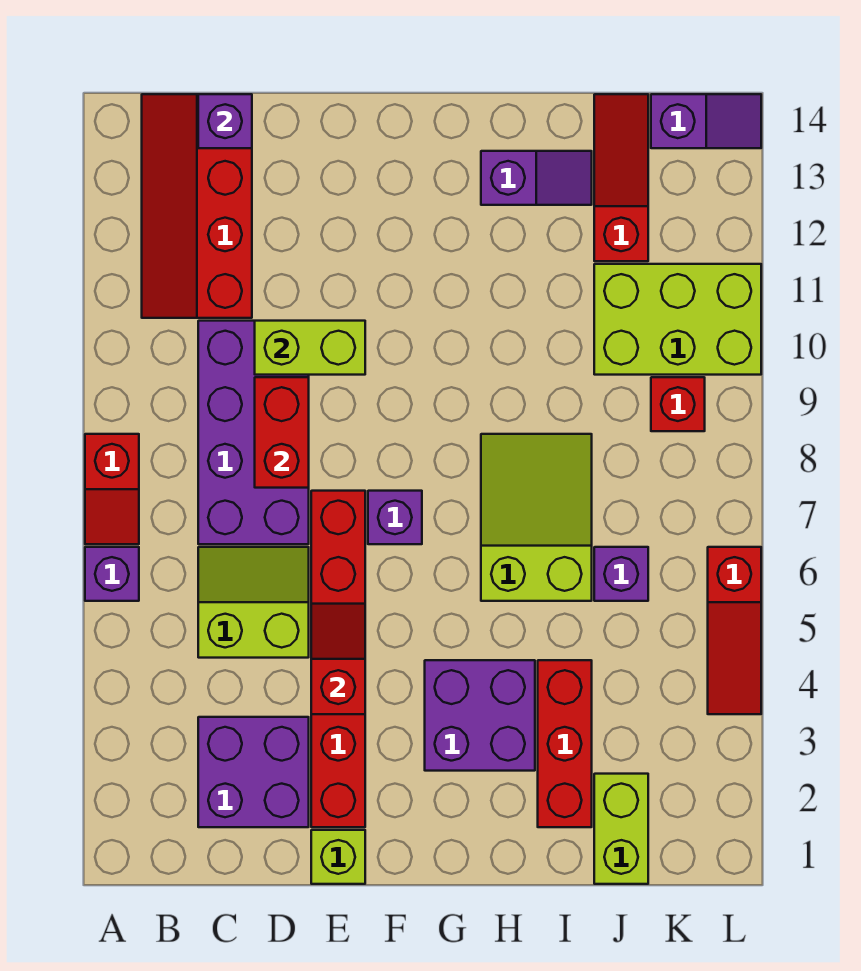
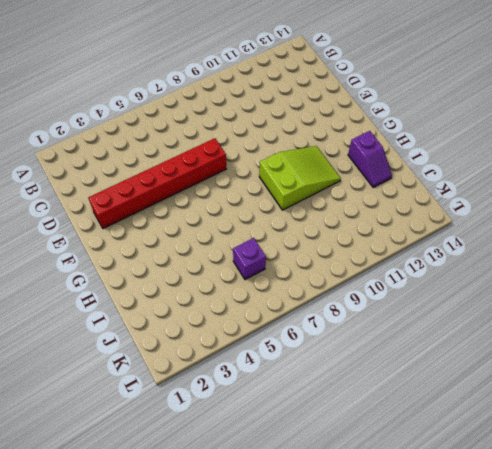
lime slope G9:H11 level 1 top 9 -> lime slope H6:I8 level 1 top 6
none -> purple brick A6 level 1
none -> red slope A7:A8 level 1 top 8
none -> red slope B11:C14 level 1 top C

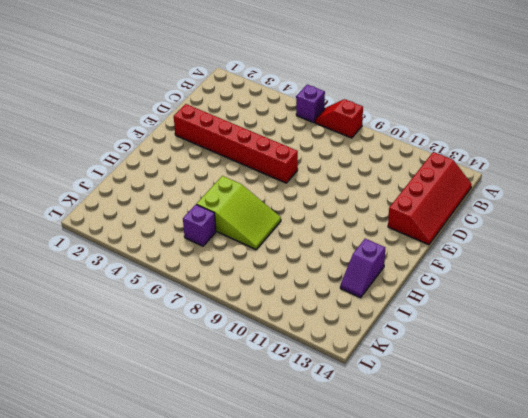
red slope B13:E14 level 1 top 13 -> red slope B11:C14 level 1 top C
none -> purple brick C2:D3 level 1
none -> lime slope C5:D6 level 1 top 5
none -> purple brick C7:D10 level 1

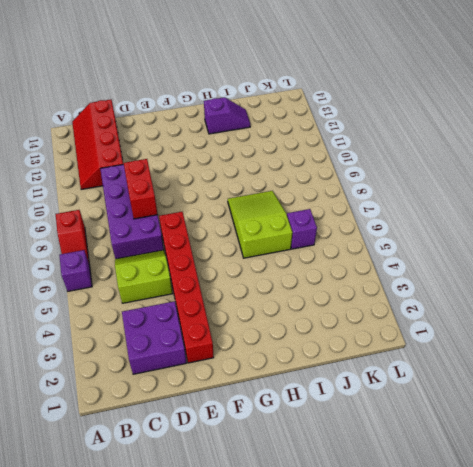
none -> lime brick E1 level 1
none -> purple brick F7 level 1
none -> purple brick G3:H4 level 1

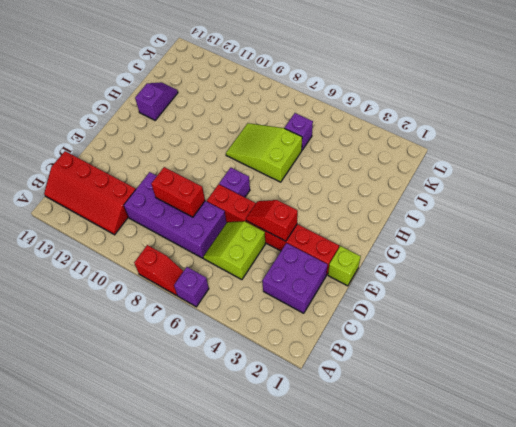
none -> purple brick G3:H4 level 1
none -> red brick I2:I4 level 1
none -> lime brick J1:J2 level 1

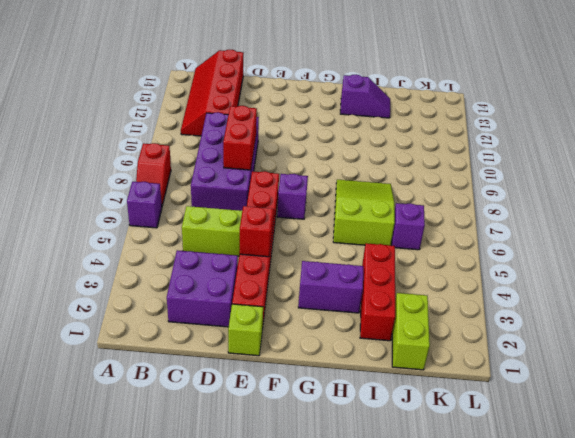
purple brick G3:H3 level 1 -> purple brick G3:H4 level 1
none -> lime brick J10:L11 level 1
none -> red slope J12:J14 level 1 top 12
none -> red brick K9 level 1

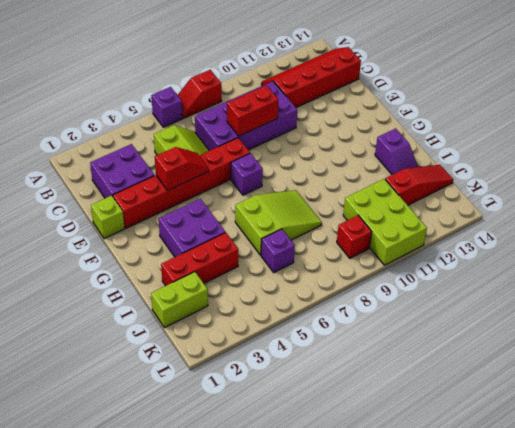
none -> purple slope K14:L14 level 1 top K
none -> red slope L4:L6 level 1 top 6
none -> purple brick C14 level 2

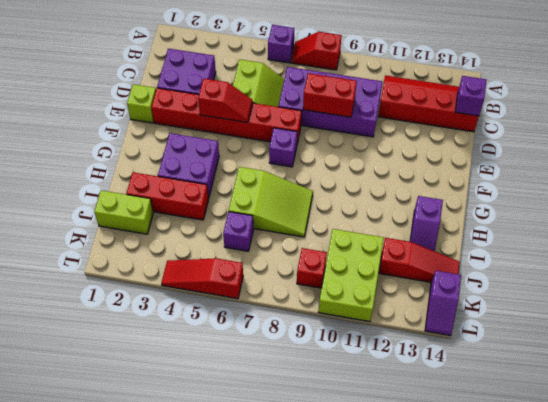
none -> lime brick D10:E10 level 2

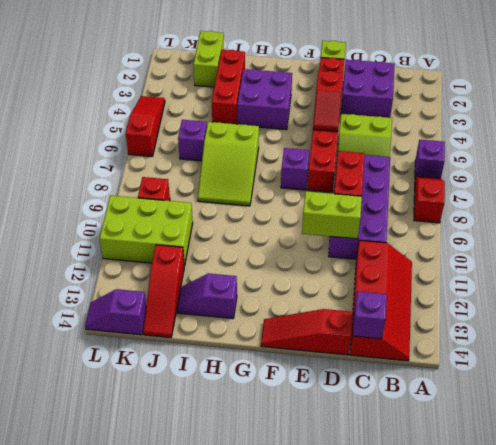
red slope D14:F14 level 1 top D -> none

